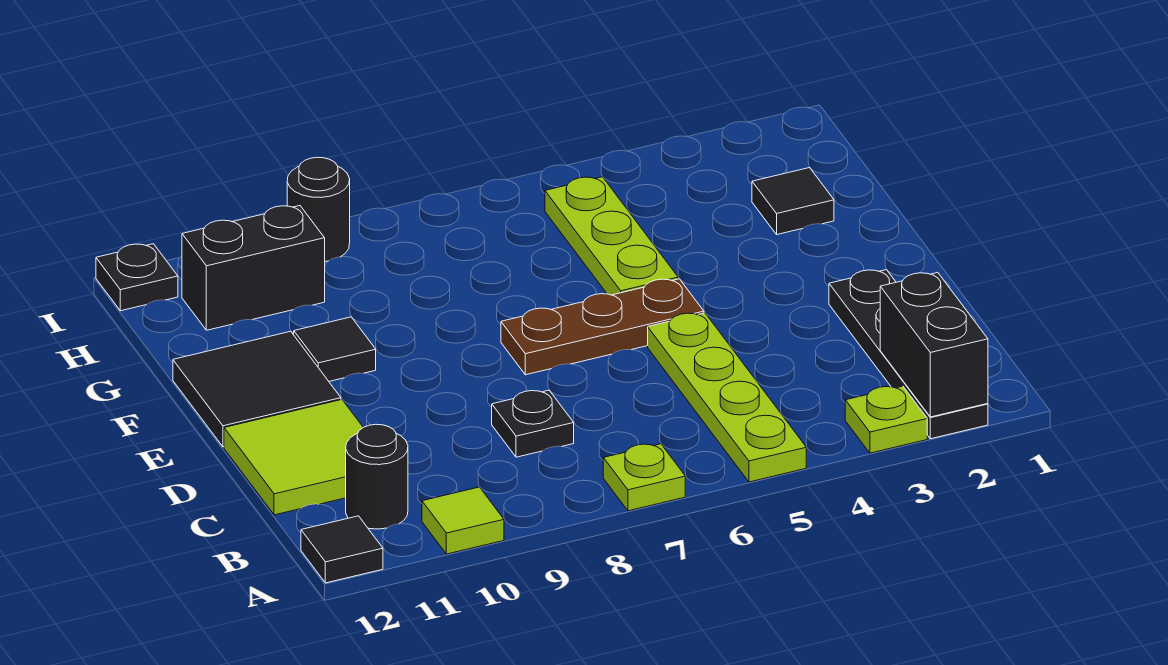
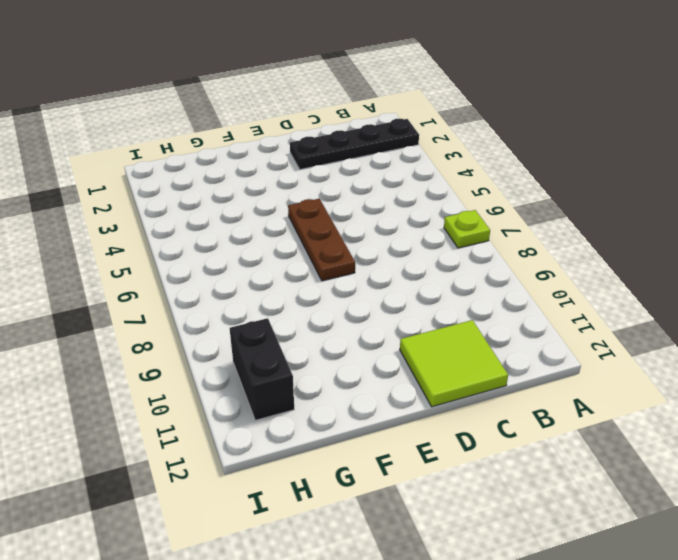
none -> lime plate A3 level 1
none -> lime plate A5:D5 level 1
none -> lime tile A10 level 1

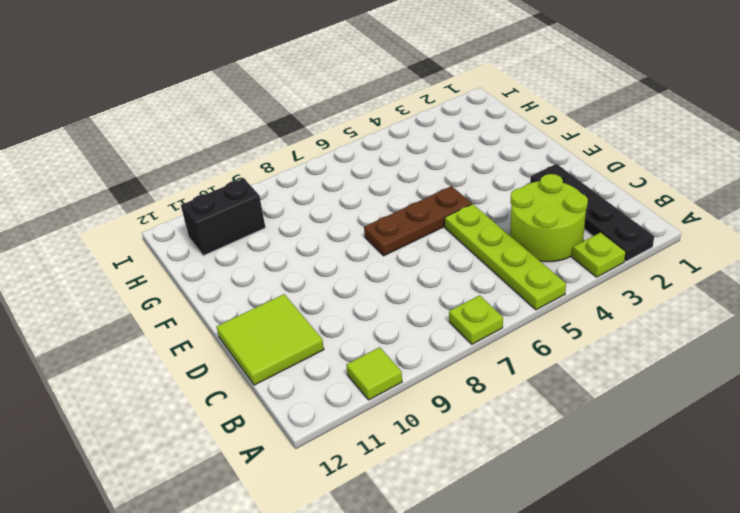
lime round brick B3:C4 level 1 -> none
none -> black tile A12 level 1
none -> black round brick B11 level 1
none -> black plate C8 level 1

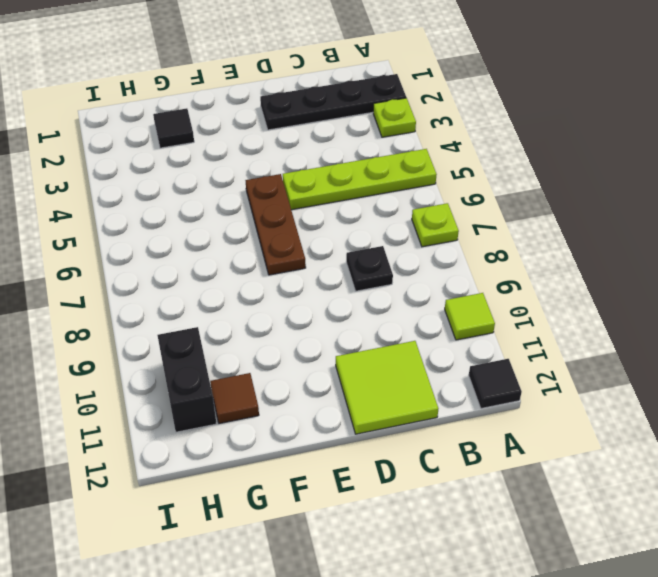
brown tile G11 level 1 -> none
none -> black round brick B11 level 1
none -> black tile E11:F12 level 1
none -> lime plate F5:H5 level 1

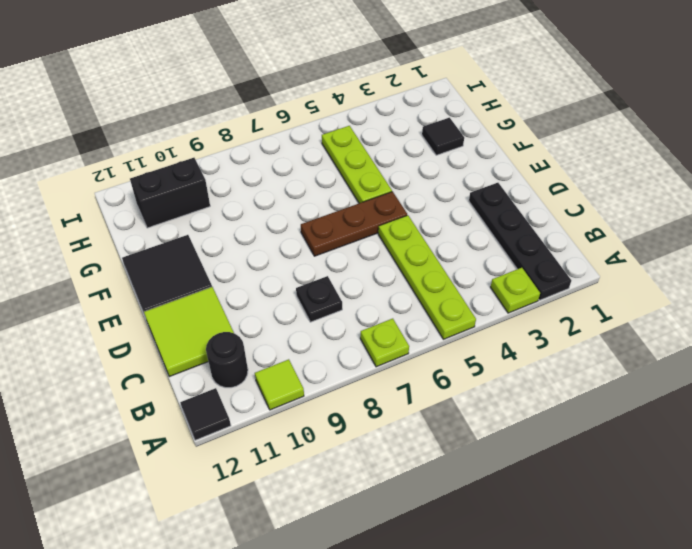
none -> black tile F10 level 1
none -> black round brick I9 level 1
none -> black plate I12 level 1

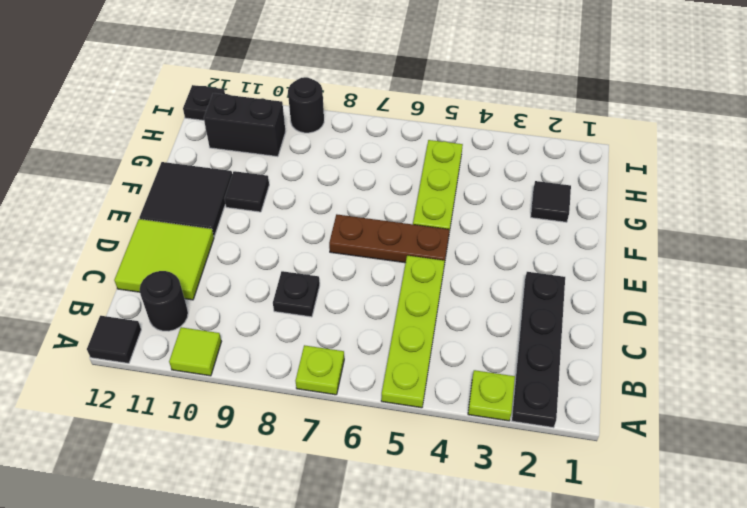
none -> black brick A2:B2 level 2

